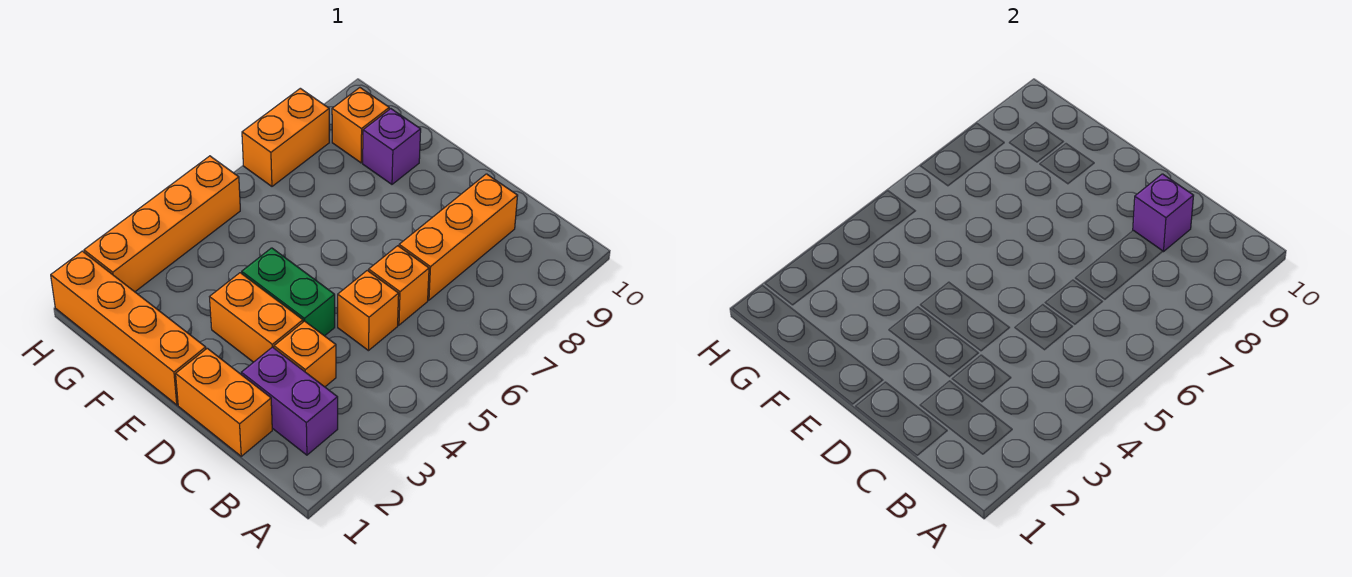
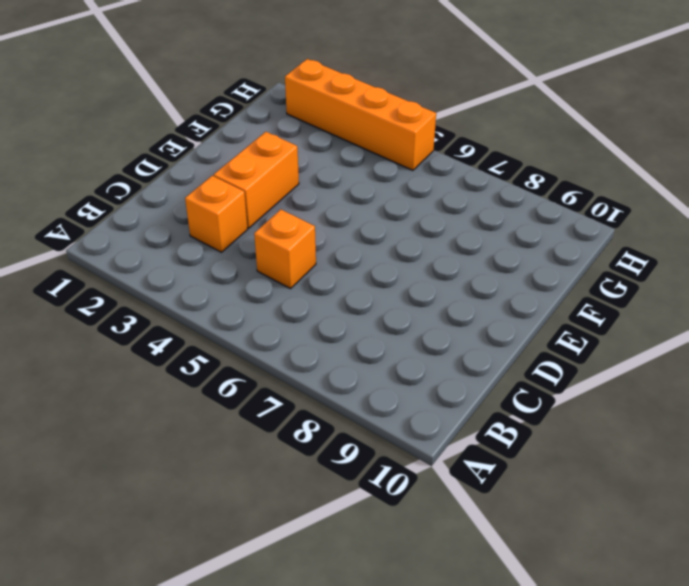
none -> purple brick B2:C2 level 1
none -> orange brick C1:D1 level 1
none -> orange brick C6 level 1

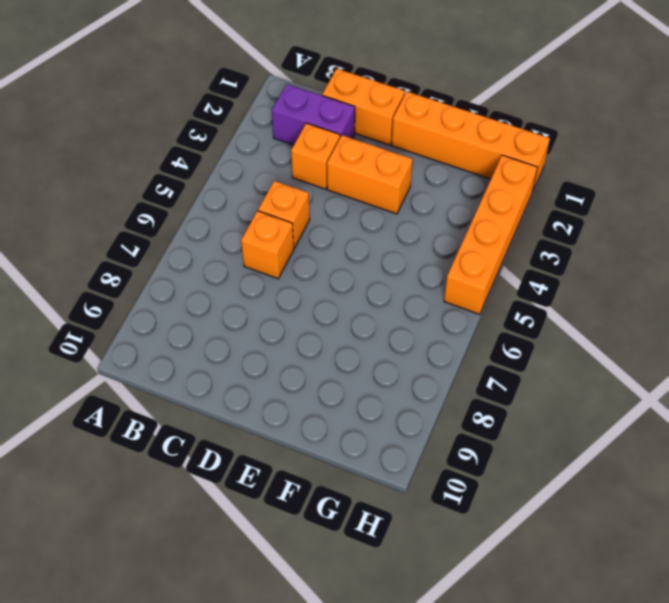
none -> orange brick C7:C9 level 1
none -> green brick D4:E4 level 1
none -> purple brick F9 level 1

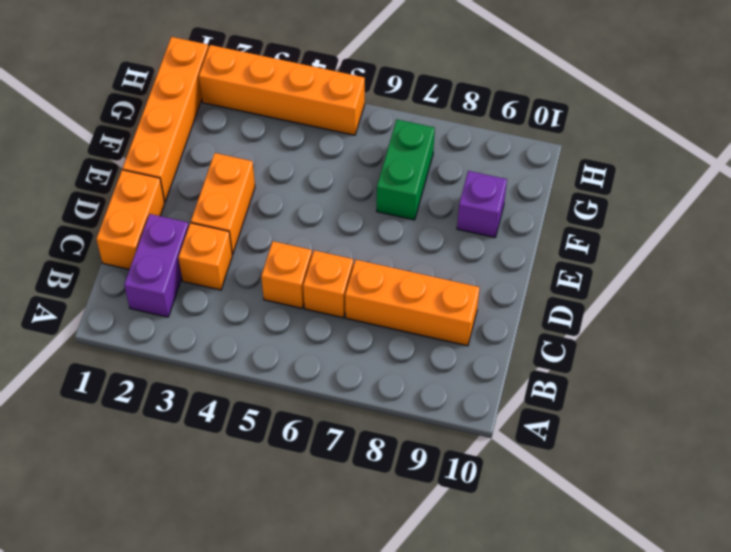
green brick F7:G7 level 1 -> green brick D4:E4 level 1
none -> orange brick G9 level 1
none -> orange brick H7:H8 level 1
none -> purple brick C9 level 2

